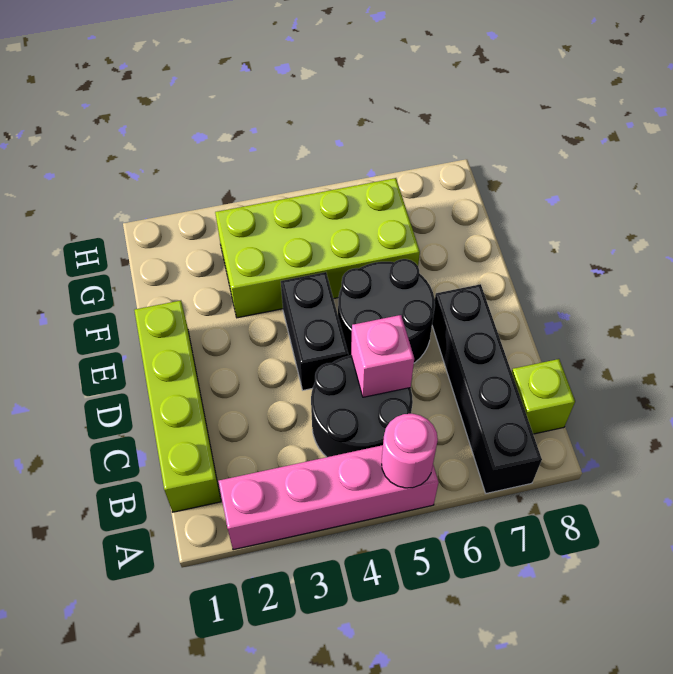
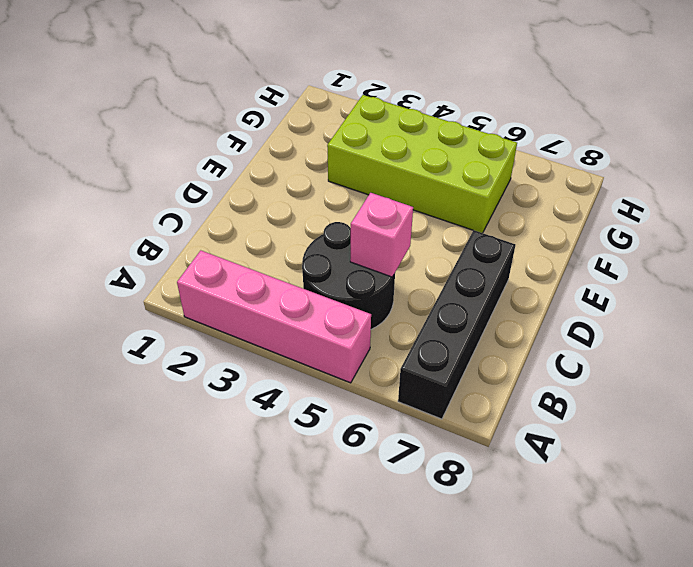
none -> lime brick B1:E1 level 1
none -> lime brick B8 level 1

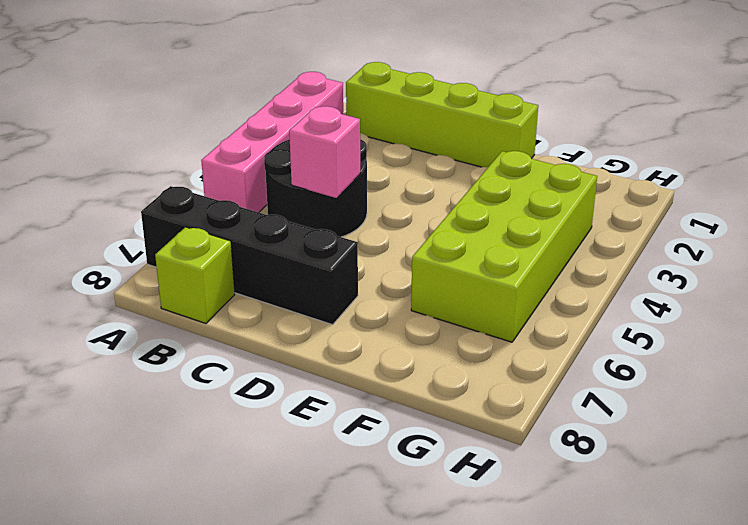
none -> black brick D4:E4 level 1
none -> black round brick D5:E6 level 1

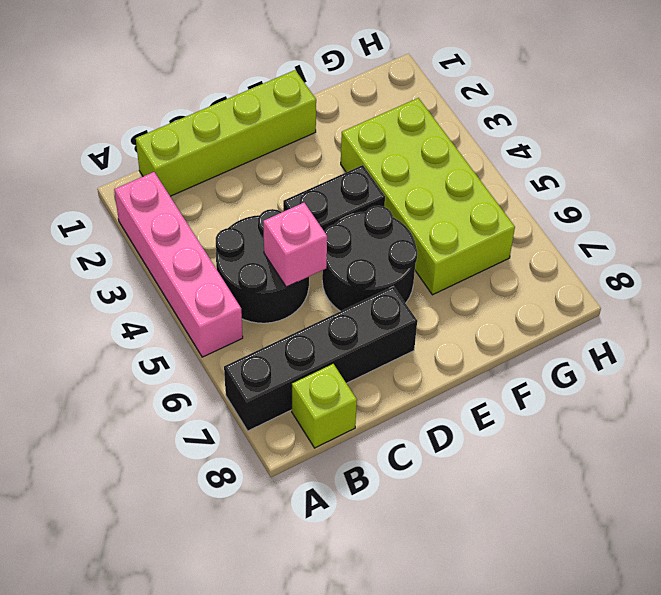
none -> pink round brick A5 level 2

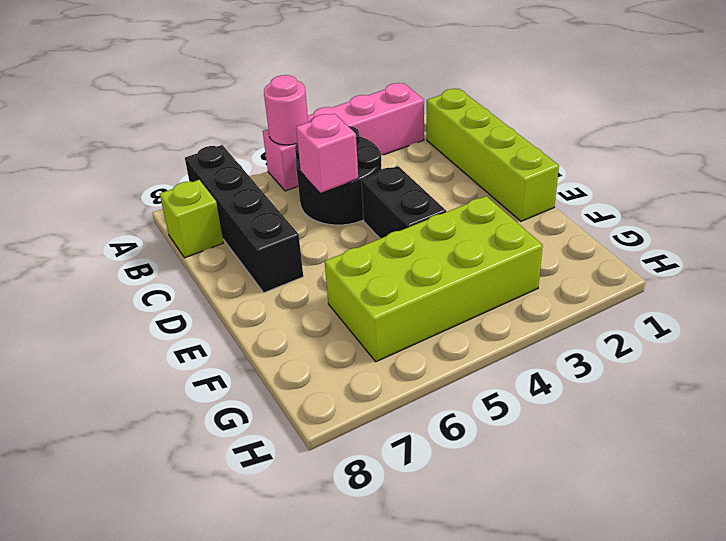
none -> black round brick D5:E6 level 1

